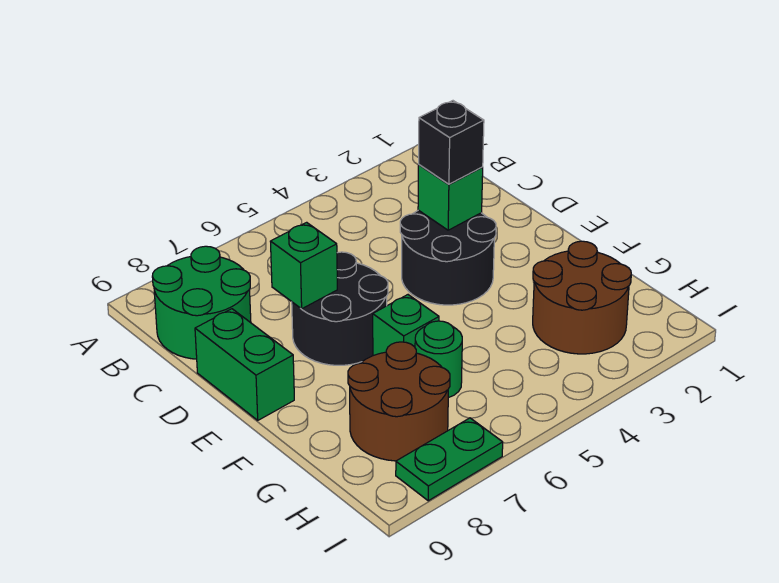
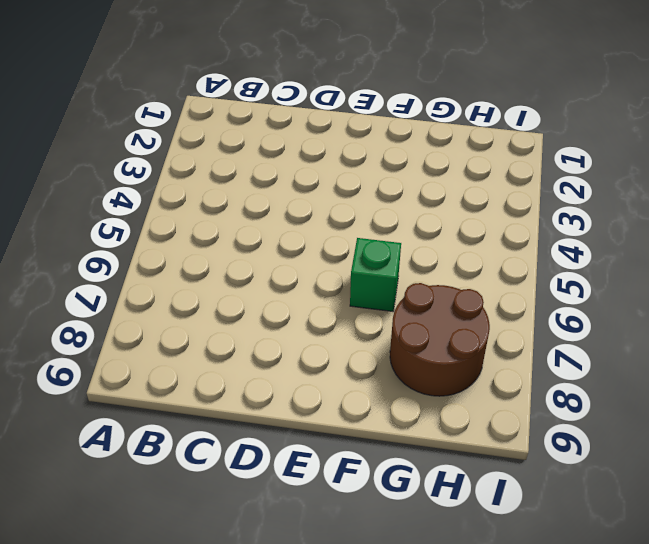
none -> green round brick B8:C9 level 1
none -> black round brick D3:E4 level 1
none -> black round brick D6:E7 level 1

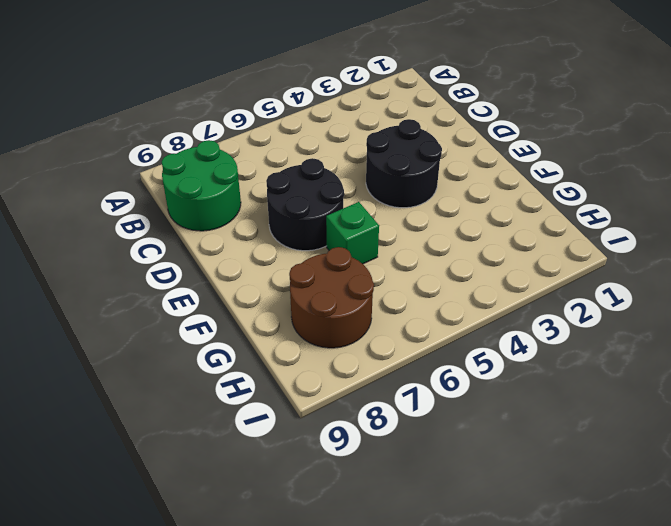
none -> green brick D9:E9 level 1
none -> brown round brick G2:H3 level 1
none -> green round brick G6 level 1

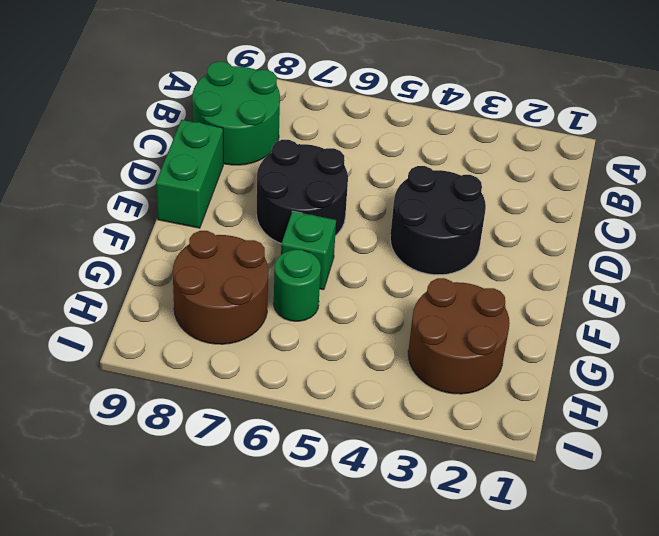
none -> green plate I7:I8 level 1
none -> green brick D3 level 2
none -> green brick D7 level 2

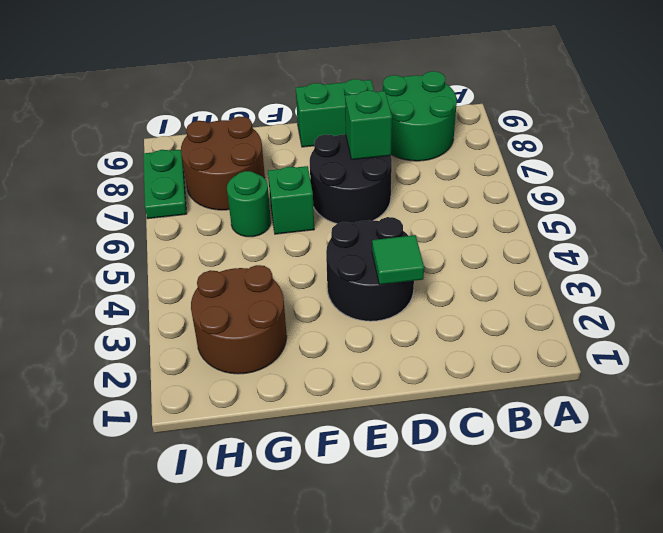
green tile D3 level 2 -> green brick D3 level 2
none -> black brick D3 level 3

